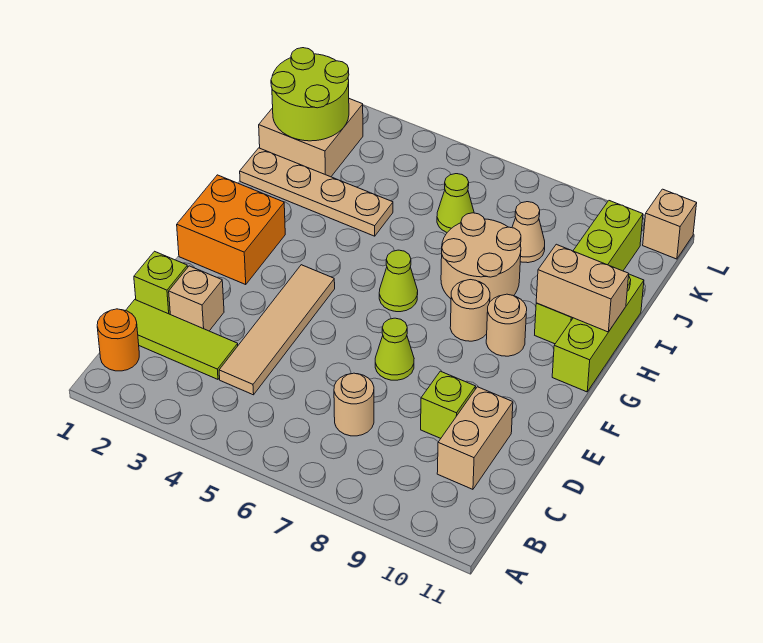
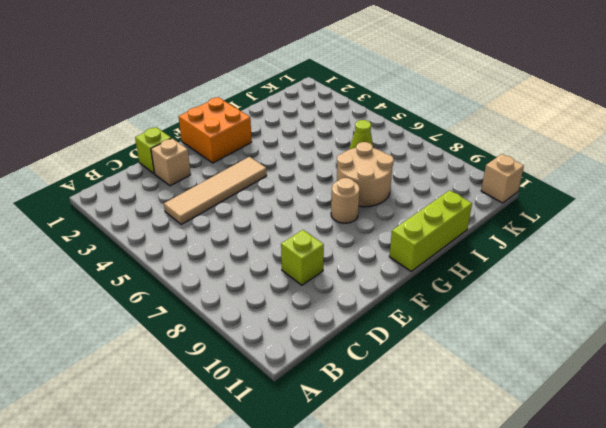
none -> orange round brick B1 level 1
none -> lime tile C1:C3 level 1
none -> tan round brick C7 level 1

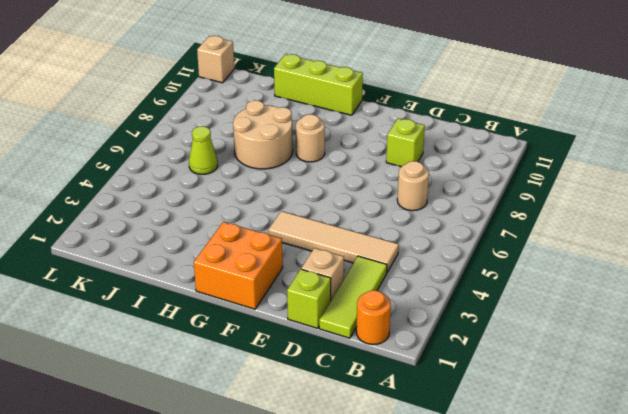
none -> tan brick C10:D10 level 1
none -> lime cone E7 level 1
none -> lime cone G6 level 1

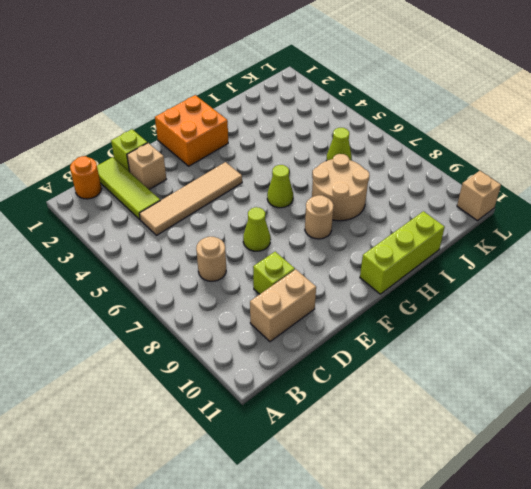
none -> tan round brick G9 level 1
none -> lime brick H10:K10 level 1
none -> tan plate I1:I4 level 1

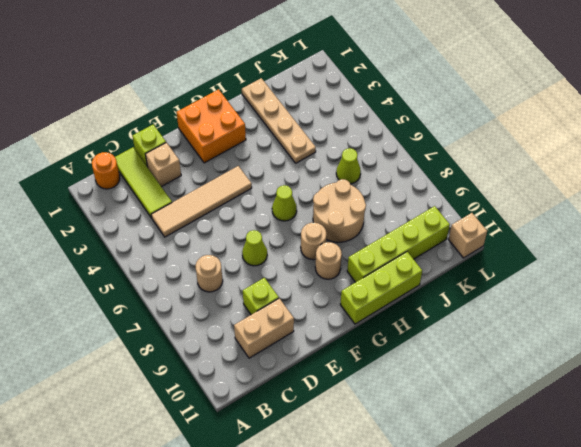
none -> tan brick J1:K2 level 1
none -> tan cone J8 level 1
none -> tan brick H10:H11 level 2

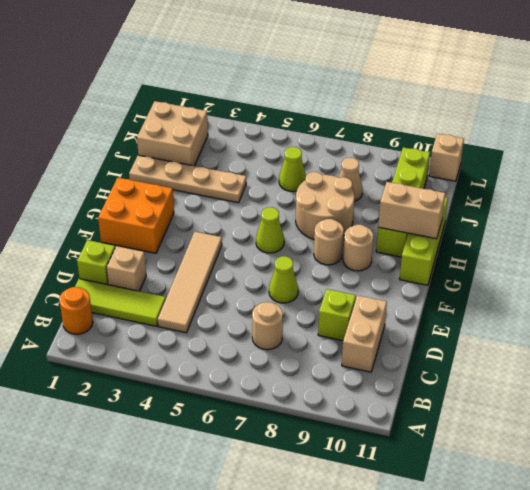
none -> lime round brick J1:K2 level 2

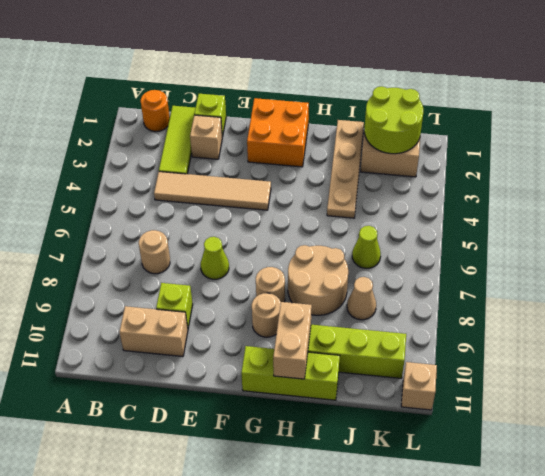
none -> lime cone G6 level 1

